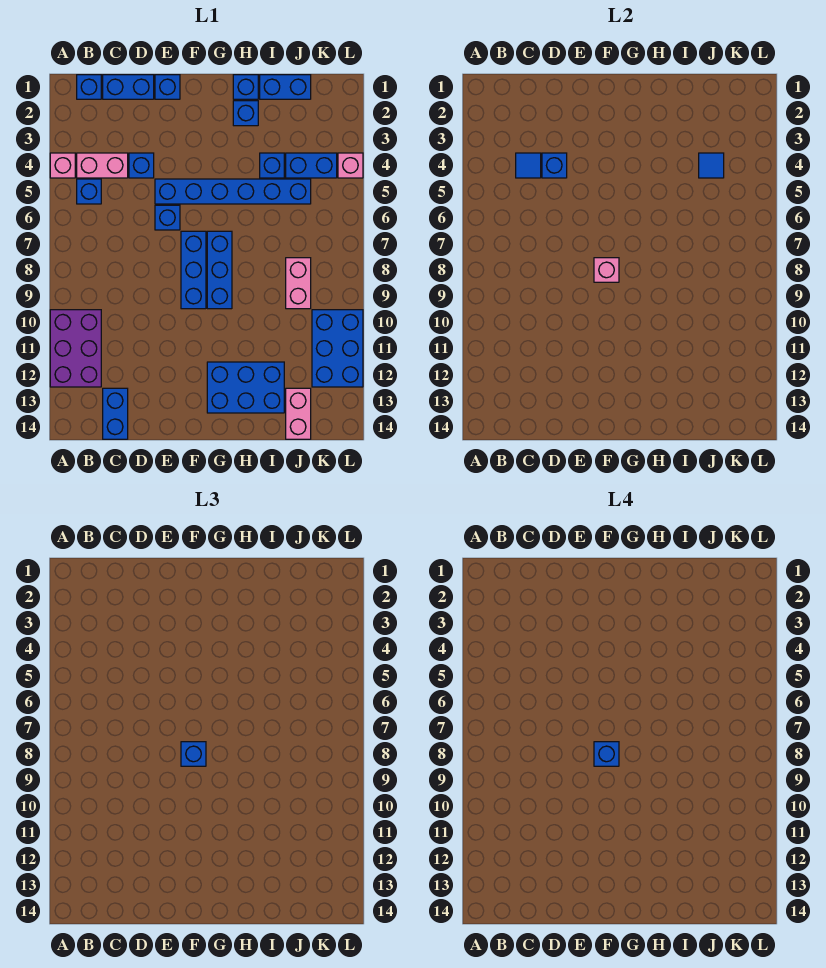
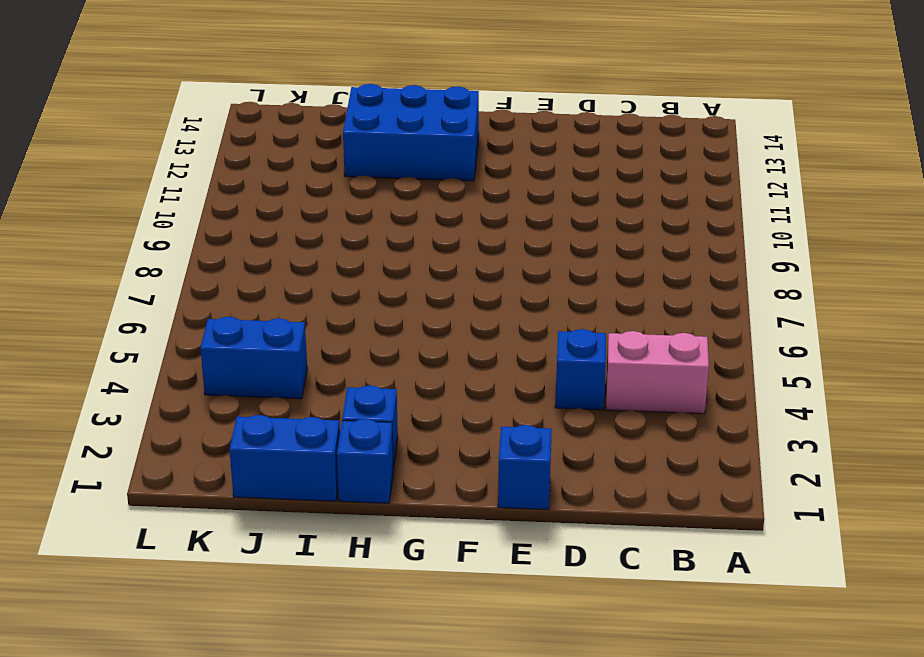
none -> pink brick A4 level 1
none -> purple brick A10:B12 level 1
none -> blue brick B1 level 1

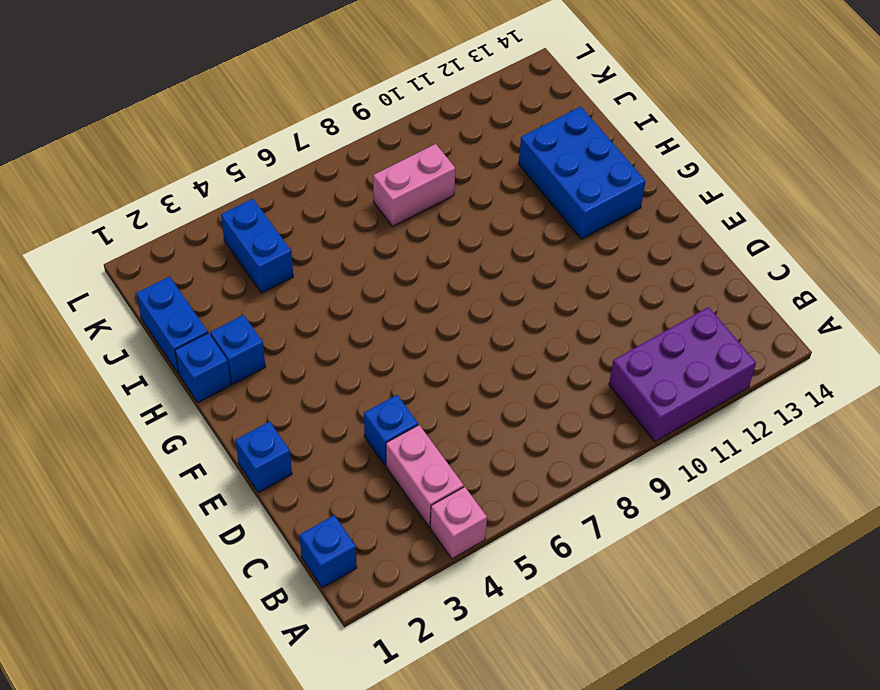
none -> blue brick B5 level 1
none -> blue brick C1:D1 level 1
none -> blue brick C13:C14 level 1

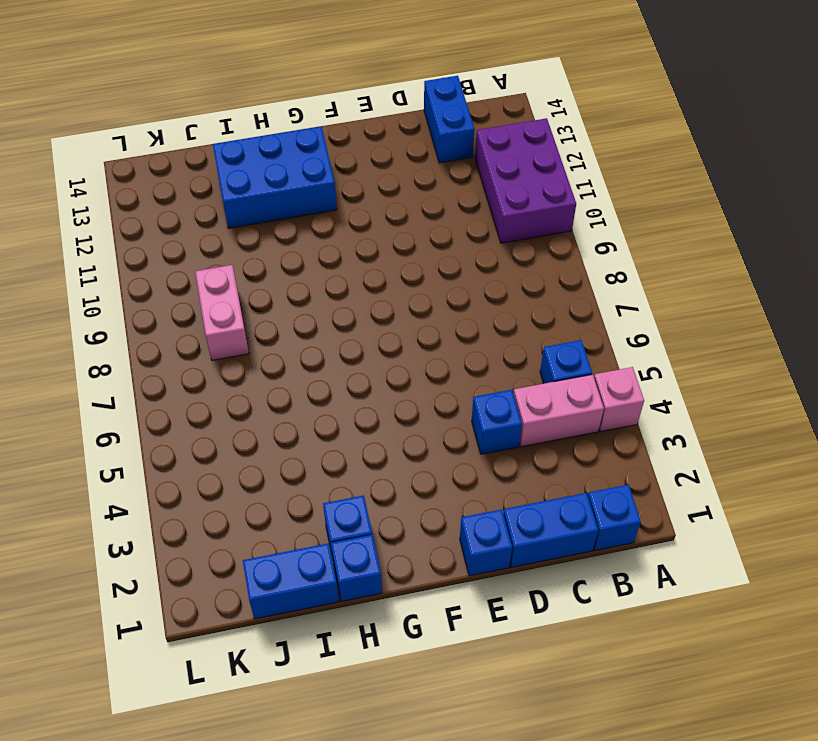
none -> blue brick E5:J5 level 1
none -> blue brick E6 level 1
none -> blue brick F7:F9 level 1

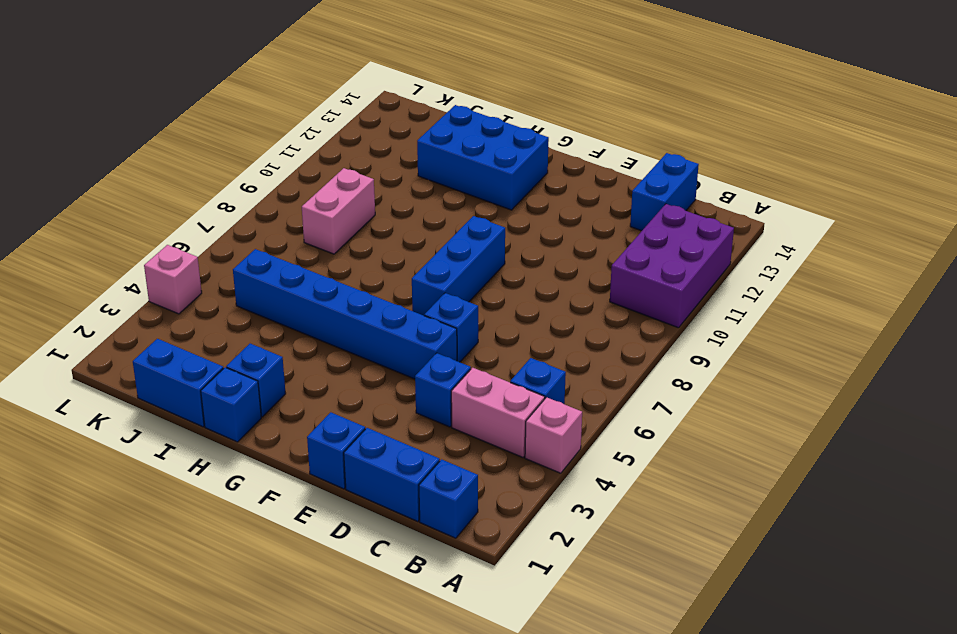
none -> blue brick G7:G9 level 1
none -> blue brick I4 level 1
none -> blue brick J4:K4 level 1

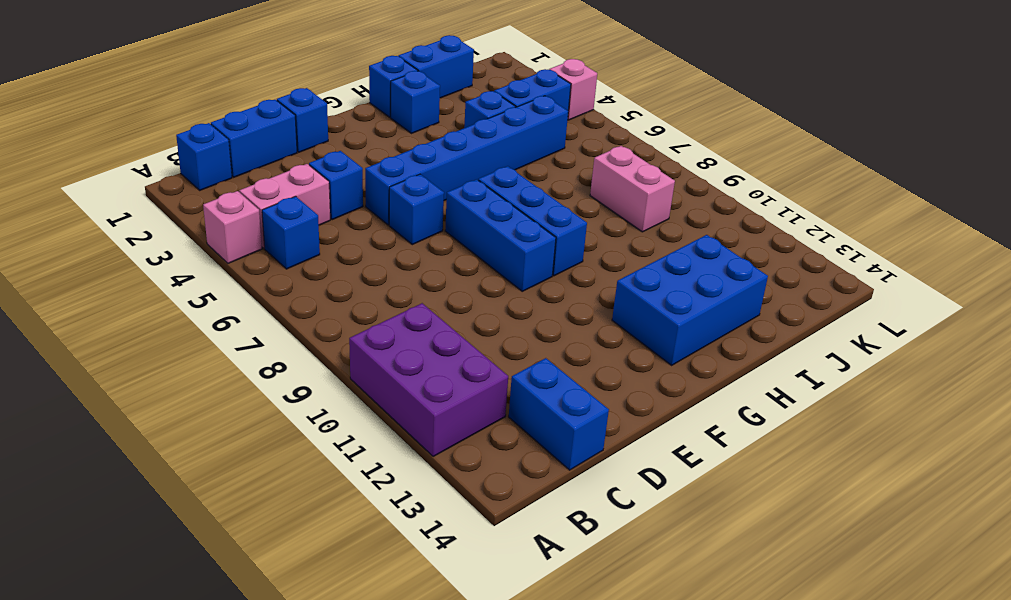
none -> pink brick J13:J14 level 1
none -> blue brick K10:L12 level 1
none -> blue tile C4 level 2

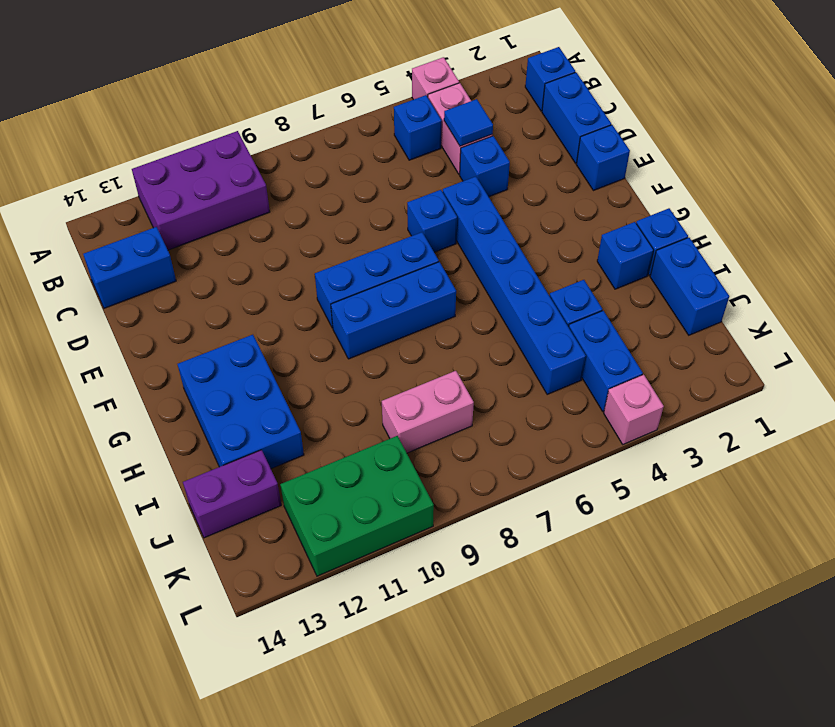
purple brick J13:J14 level 1 -> pink brick J13:J14 level 1
green brick K10:L12 level 1 -> blue brick K10:L12 level 1
none -> blue brick D4 level 2
none -> pink brick F8 level 2
none -> blue tile J4 level 2

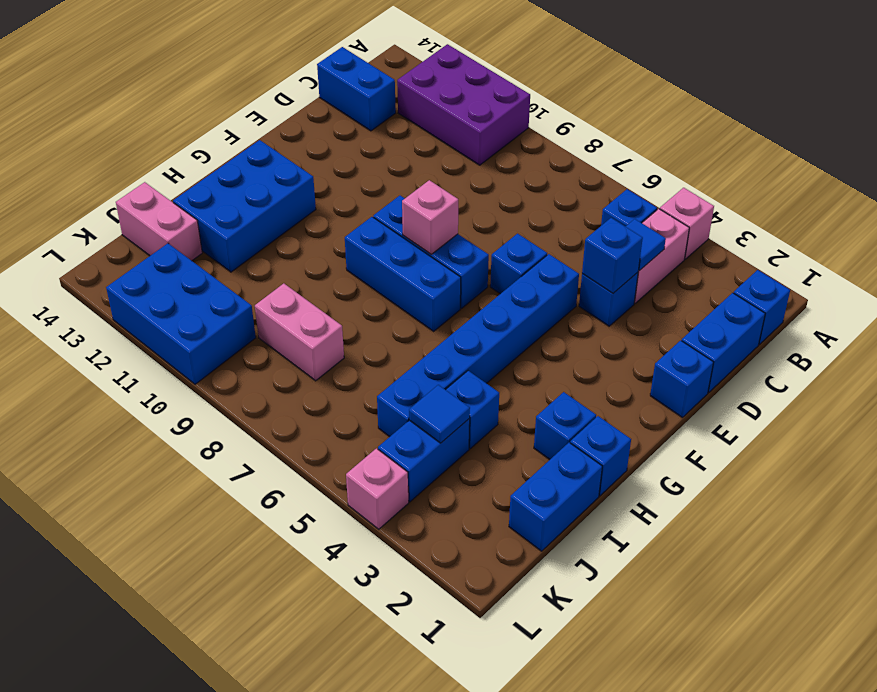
none -> blue brick F8 level 3
none -> blue brick F8 level 4

